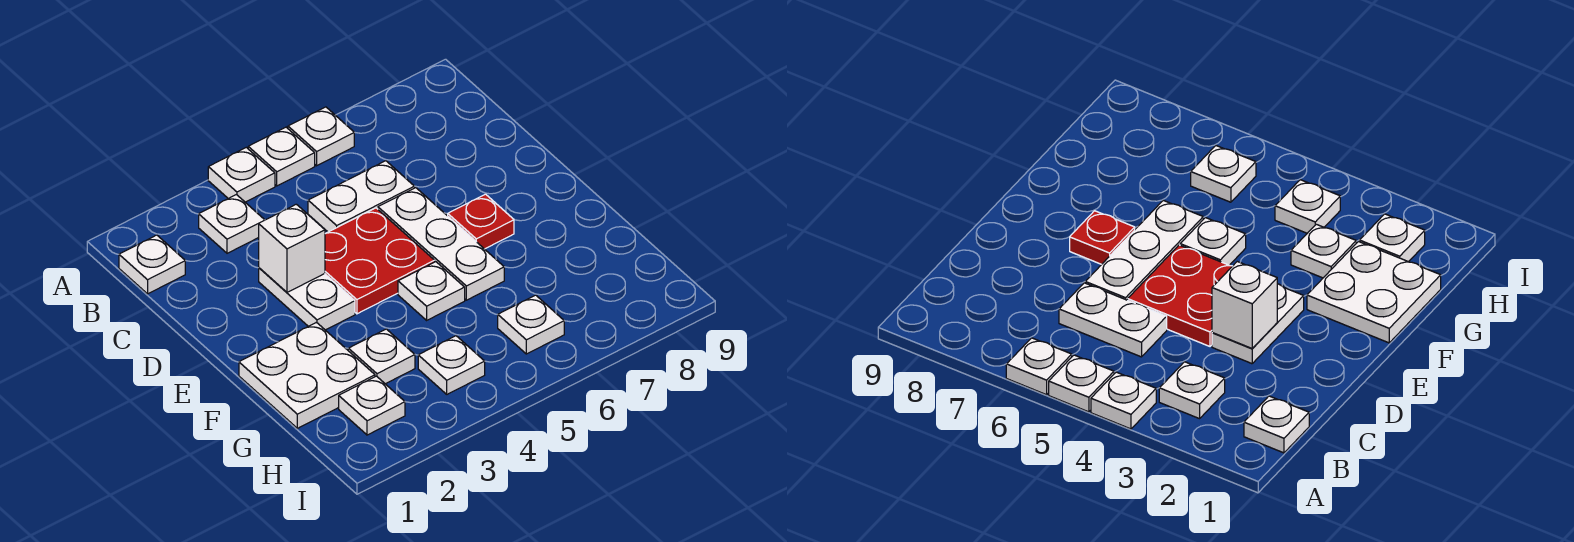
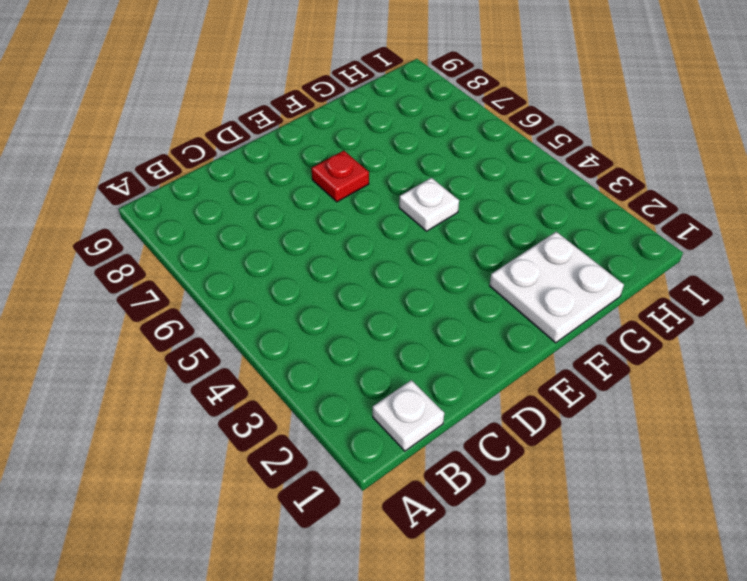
none -> white plate A4 level 1
none -> white plate A5 level 1
none -> white plate A6 level 1

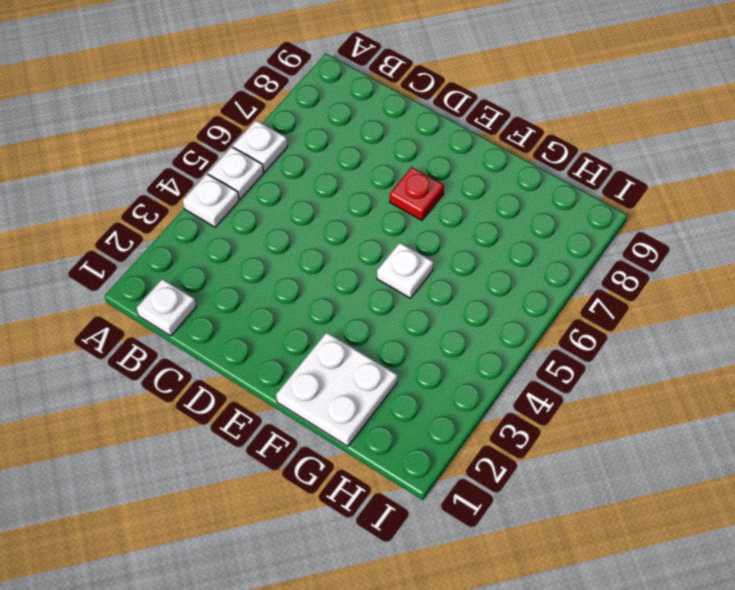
none -> white plate B3 level 1
none -> white plate C5:C6 level 1
none -> white plate D3:E3 level 1

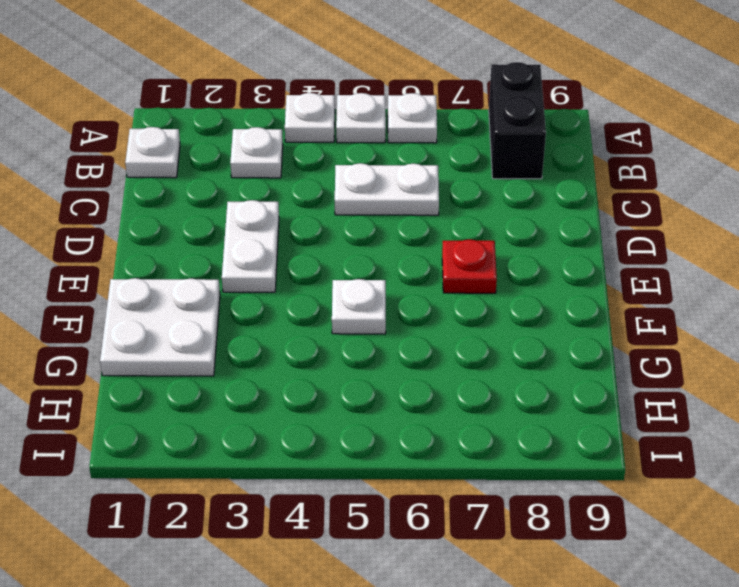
black brick A8:B8 level 1 -> none
none -> red plate D4:E5 level 1
none -> white plate D6:F6 level 1
none -> white plate G3 level 1

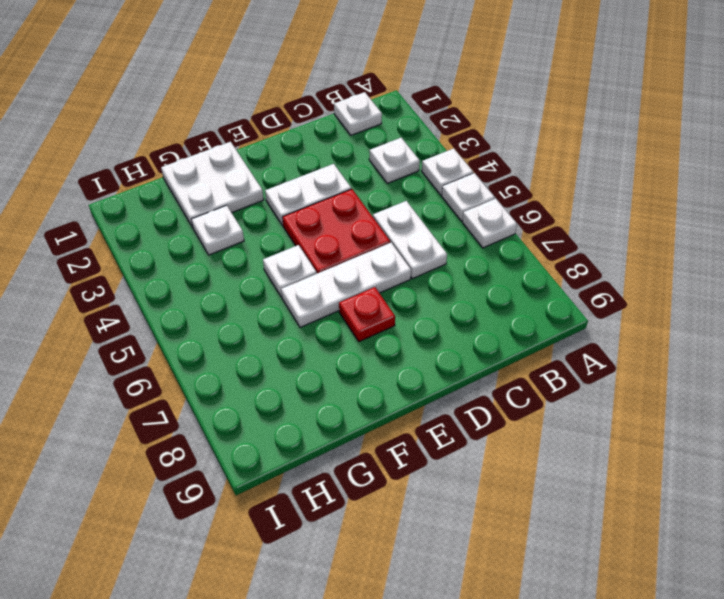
none -> white plate H2 level 1
none -> white plate H4 level 1
none -> white plate H6 level 1

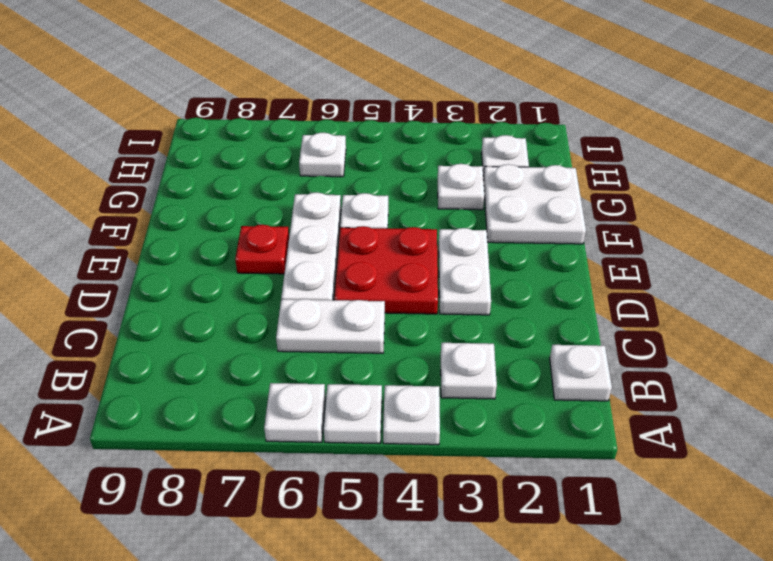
none -> white plate H4 level 1
none -> white brick D3 level 2

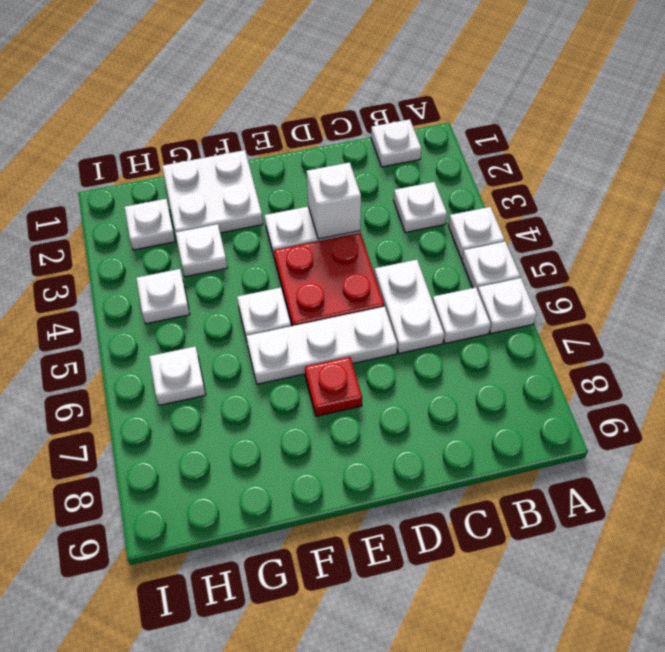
white plate B6 level 1 -> none

